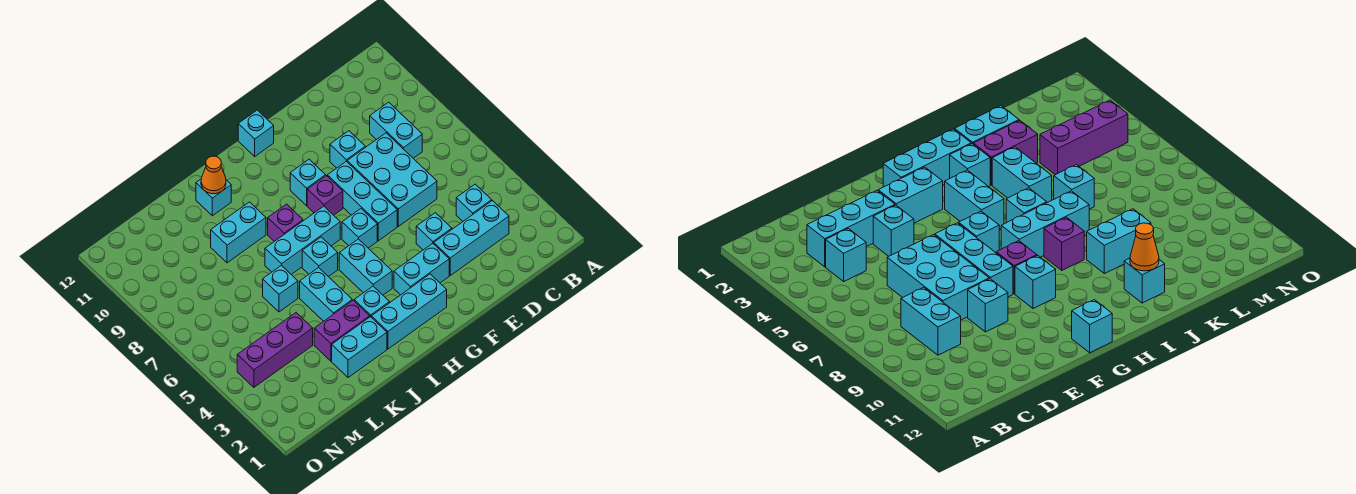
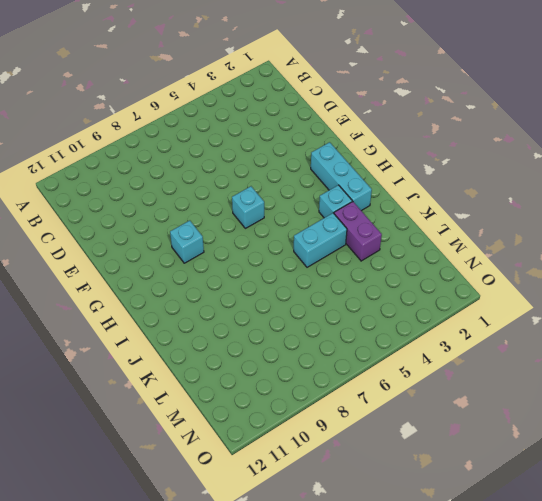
none -> cyan brick C3:E3 level 1
none -> cyan brick C4 level 1
none -> cyan brick C8:C9 level 1

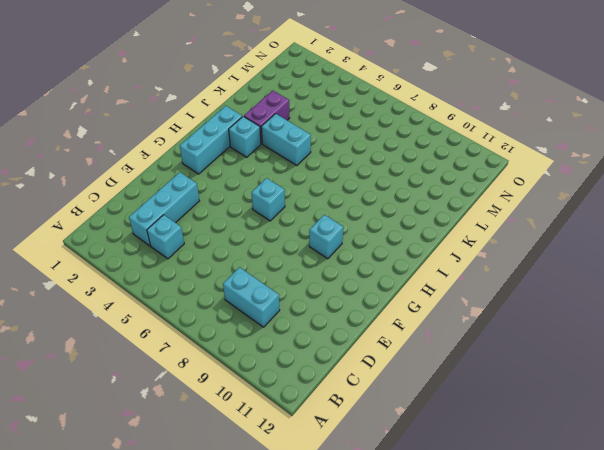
none -> cyan brick D6:E8 level 1
none -> cyan brick E4 level 1
none -> cyan brick E9 level 1

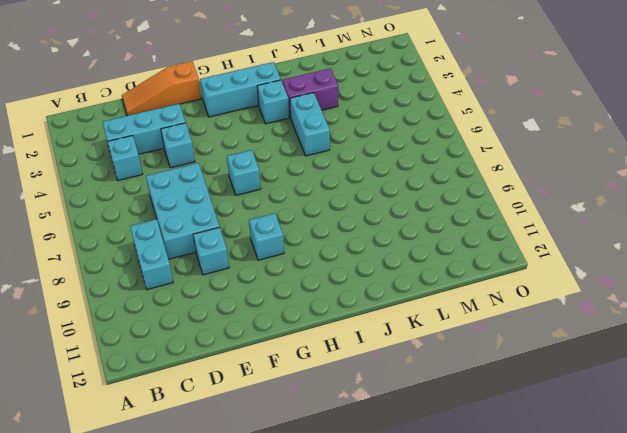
orange slope D1:F1 level 1 top F -> none
none -> cyan brick F3:G3 level 1
none -> cyan brick F6:F8 level 1
none -> purple brick G8 level 1

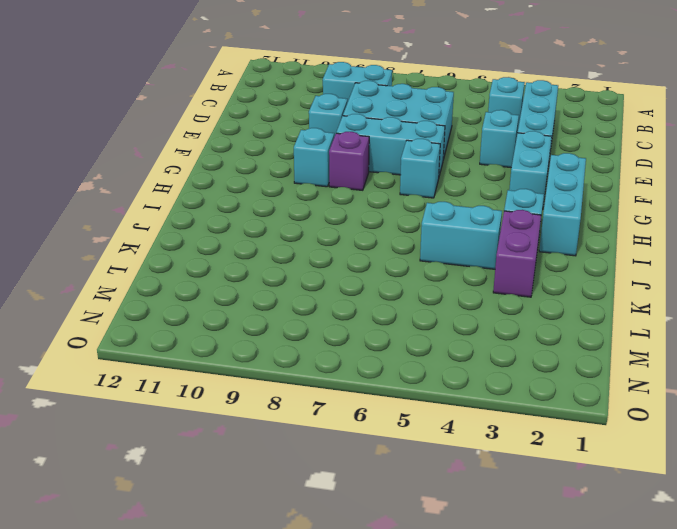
none -> cyan brick G12 level 1
none -> cyan brick H4:H5 level 1
none -> cyan brick H7:J7 level 1

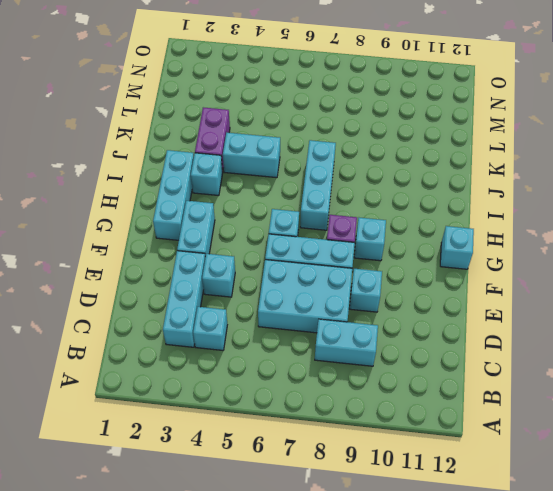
none -> cyan brick H4:H5 level 1
none -> cyan brick I6 level 1
none -> purple brick I8 level 1

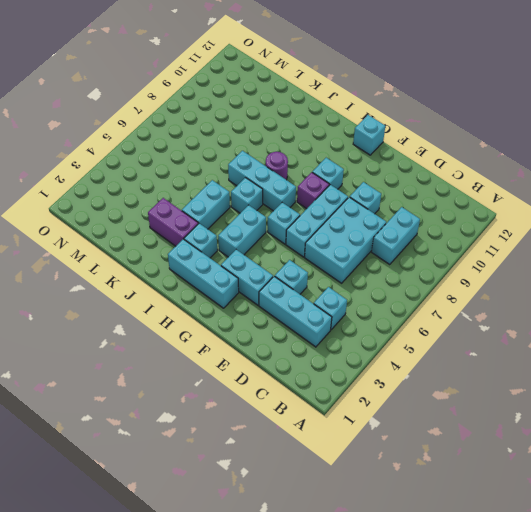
purple round brick I8 level 1 -> purple brick I8 level 1
none -> cyan brick J2:K2 level 1
none -> cyan brick J9:K9 level 1
none -> cyan brick J11 level 1

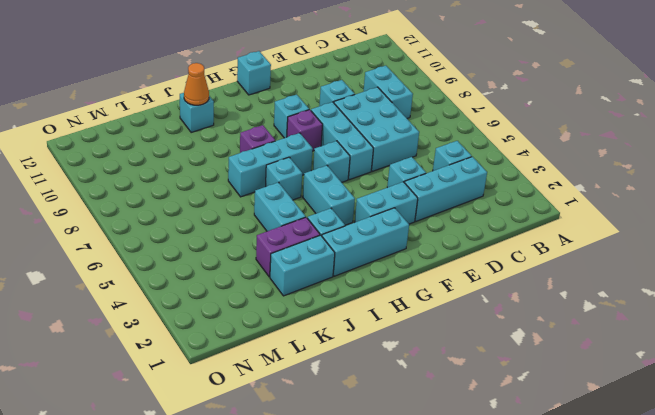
none -> cyan brick J9:K9 level 1
none -> cyan brick K6 level 1
none -> purple brick L4:N4 level 1

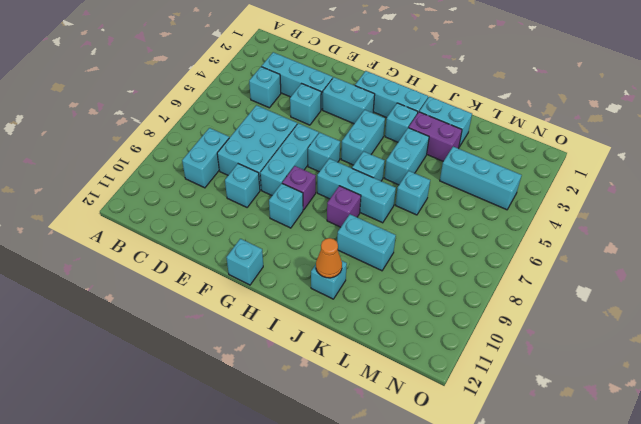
cyan brick L4:N4 level 1 -> purple brick L4:N4 level 1

